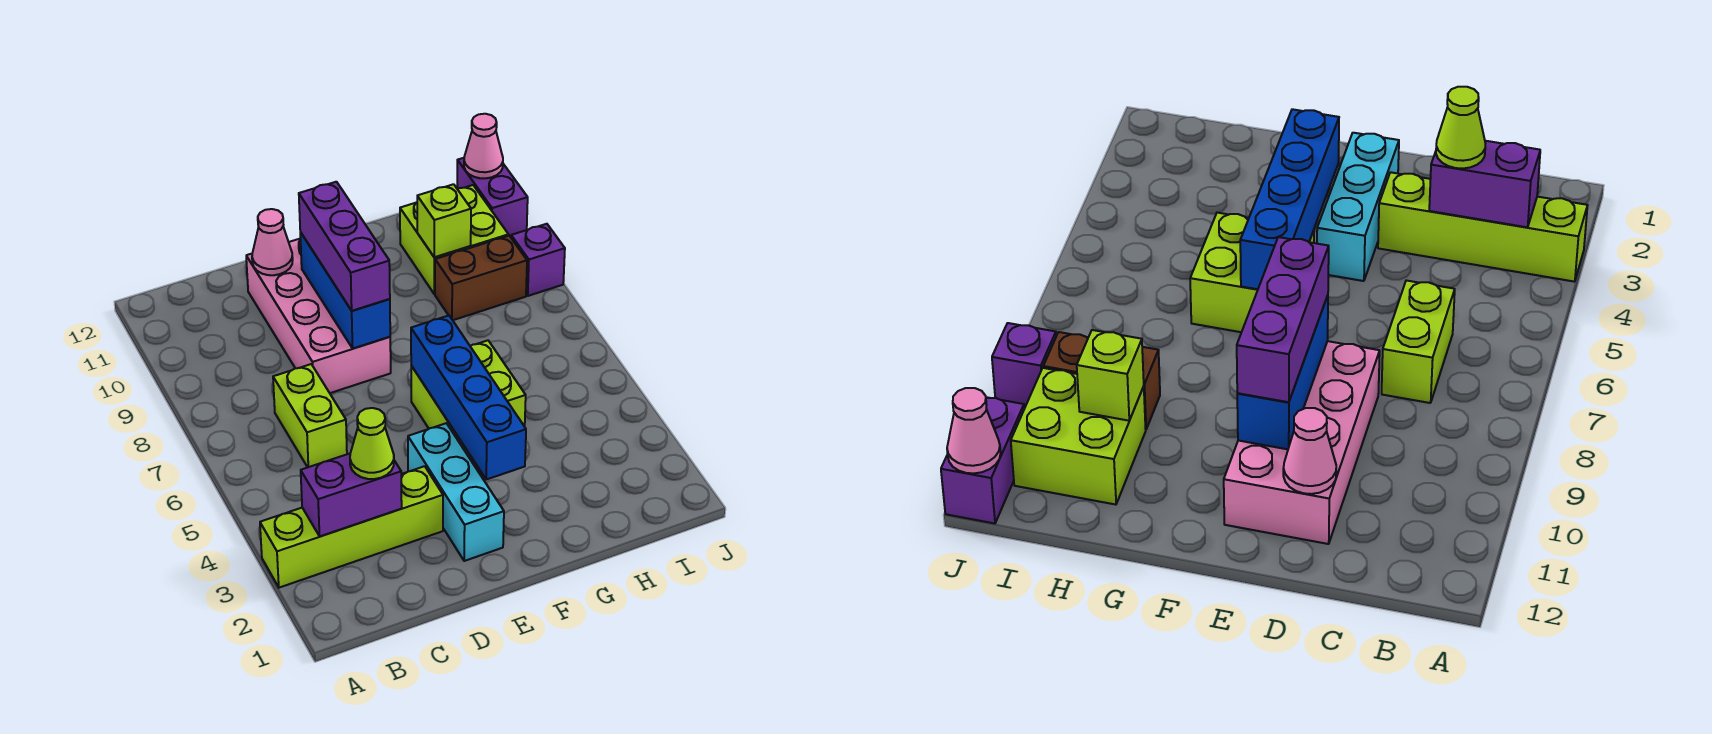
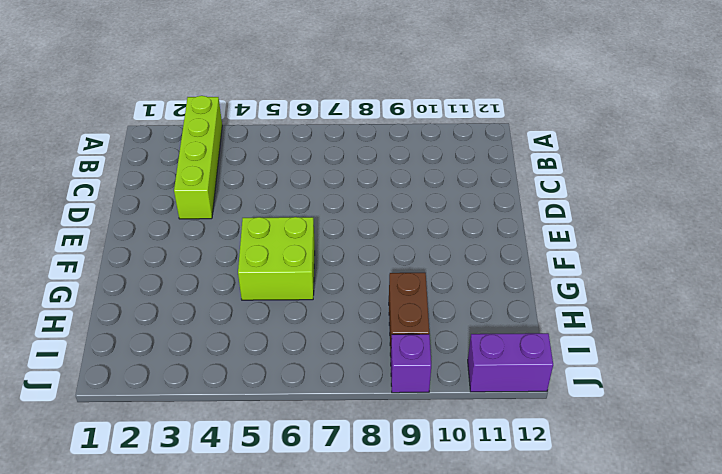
none -> lime brick C6:C7 level 1
none -> pink brick D8:E11 level 1
none -> cyan brick E2:E4 level 1

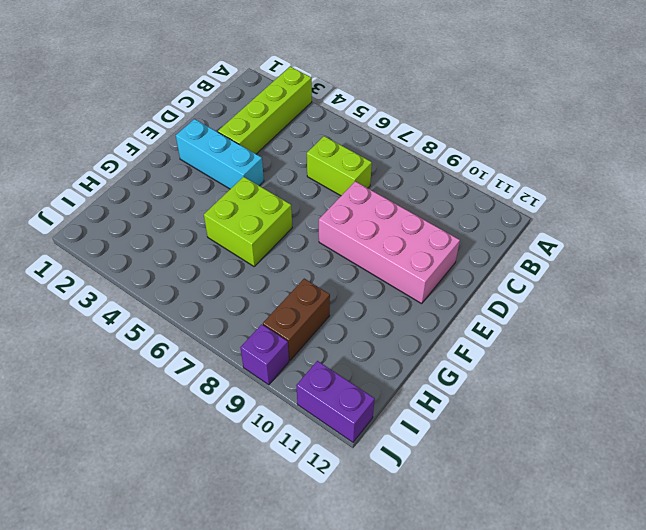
none -> lime brick H10:I11 level 1
none -> purple brick B3:C3 level 2
none -> pink cone D11 level 2

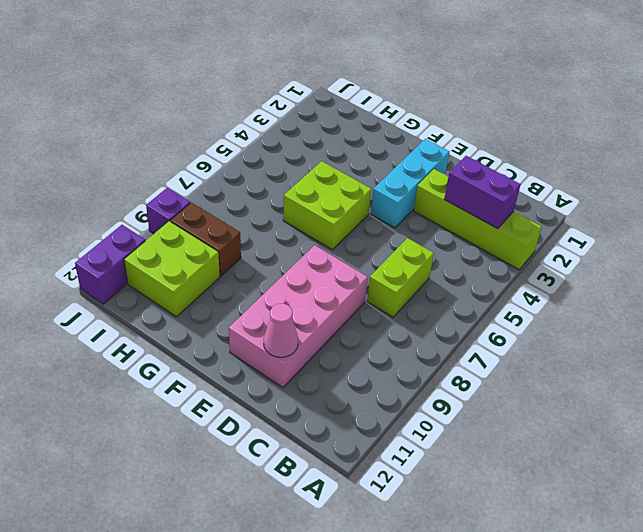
none -> blue brick E8:E10 level 2
none -> blue brick F3:F6 level 2
none -> lime brick H10 level 2

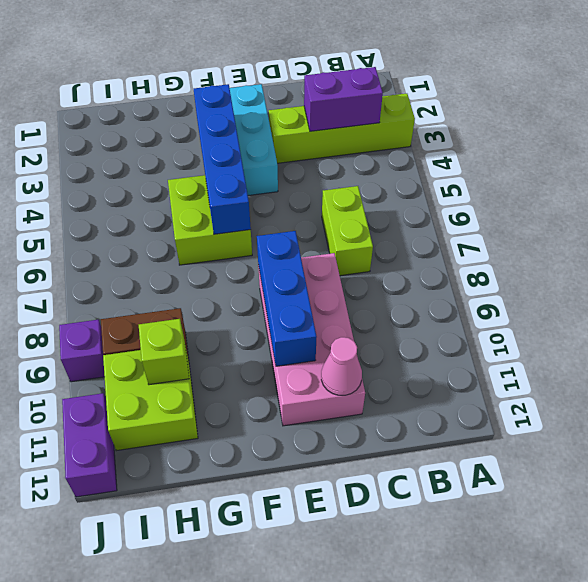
none -> pink cone J12 level 2
none -> lime cone C3 level 3
none -> purple brick E8:E10 level 3

